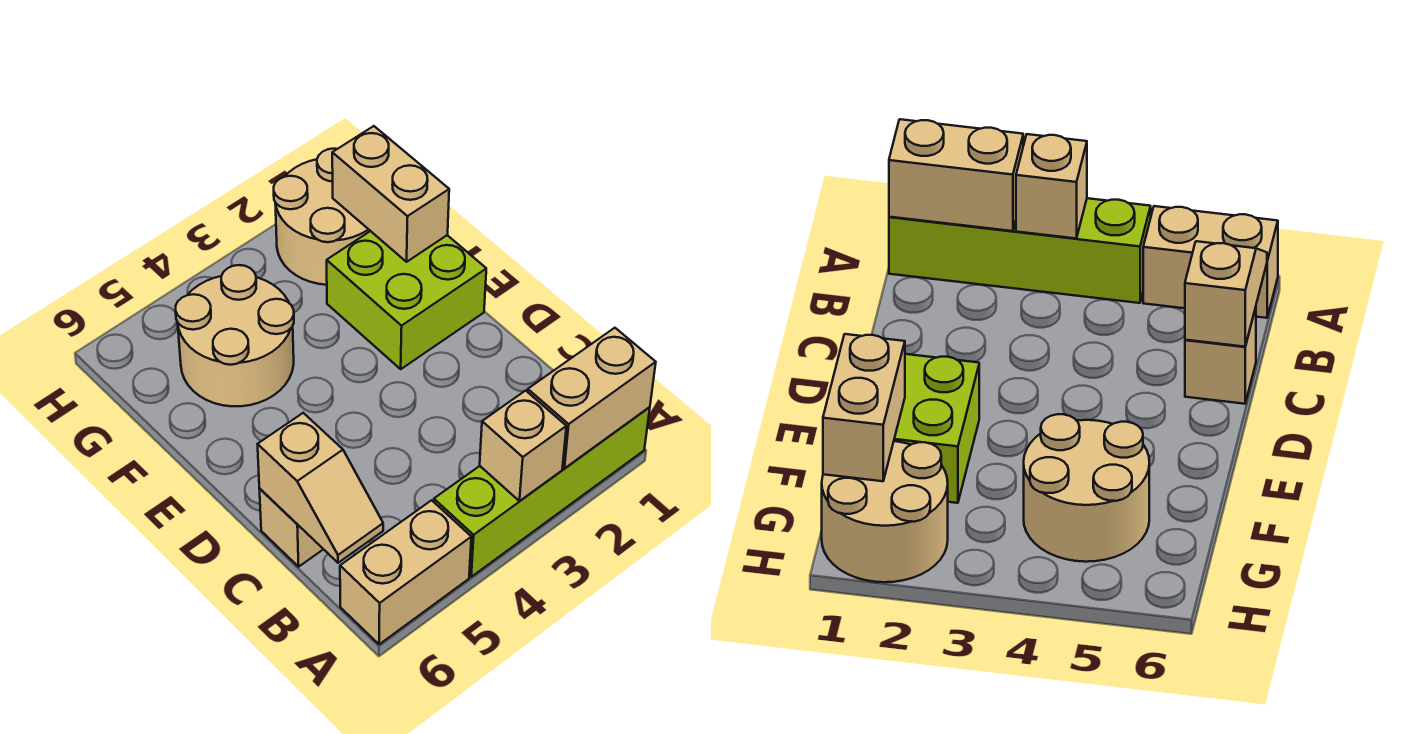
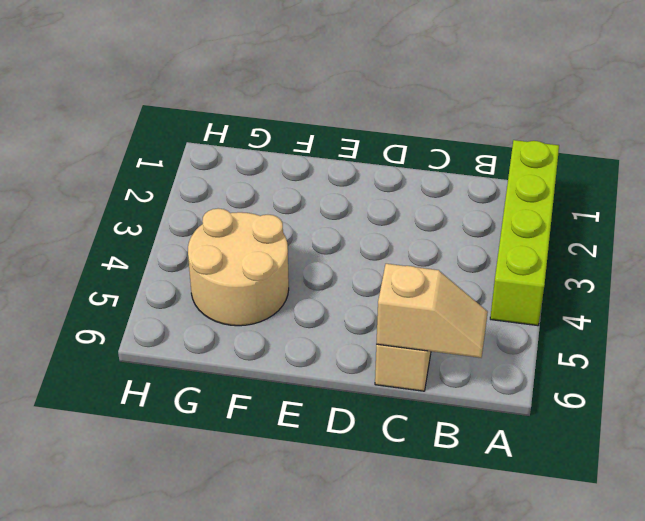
none -> tan brick A5:A6 level 1
none -> lime brick E1:F2 level 1

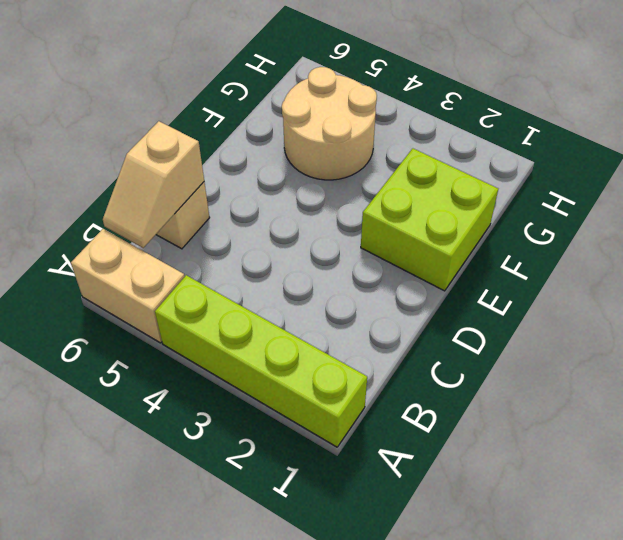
none -> tan round brick G1:H2 level 1
none -> tan brick A1:A2 level 2

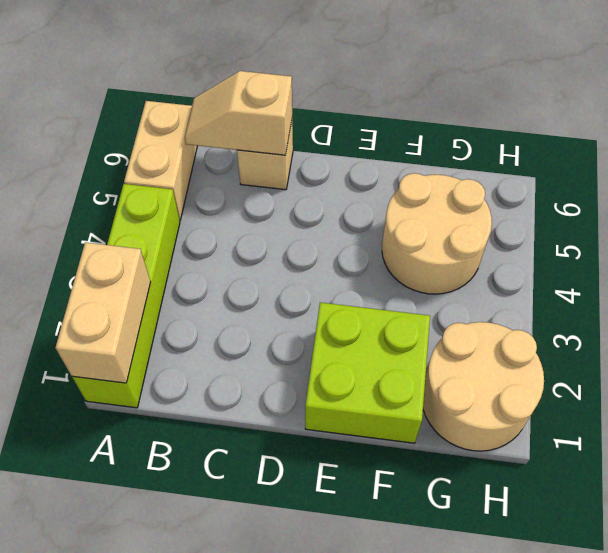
none -> tan brick A3 level 2
none -> tan brick F1:G1 level 2

